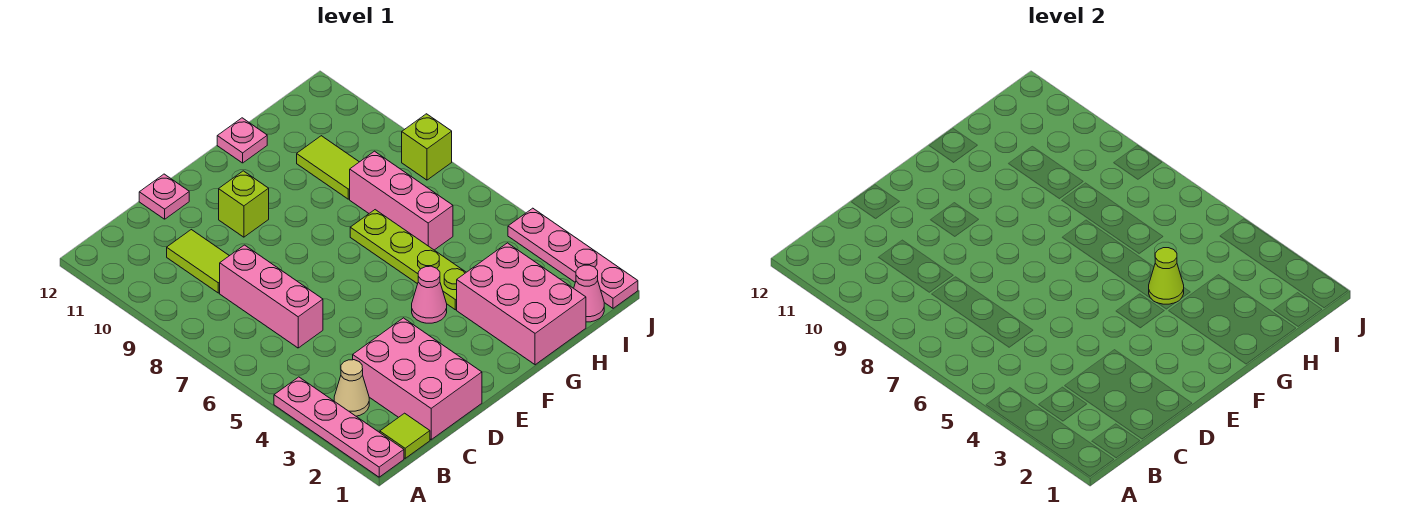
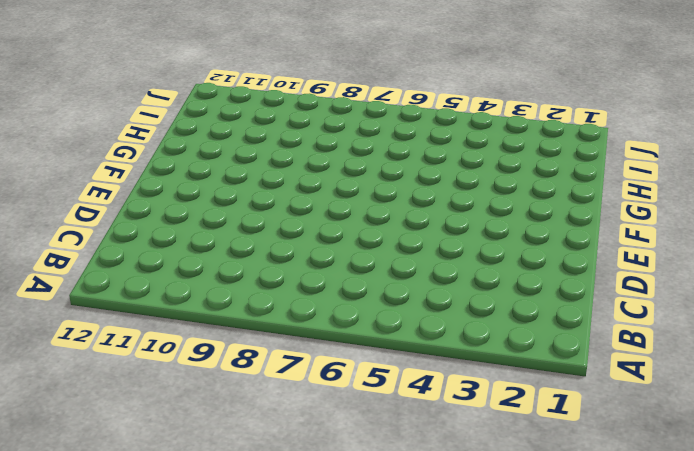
none -> pink plate A1:A4 level 1
none -> lime tile B1 level 1
none -> tan cone B3 level 1

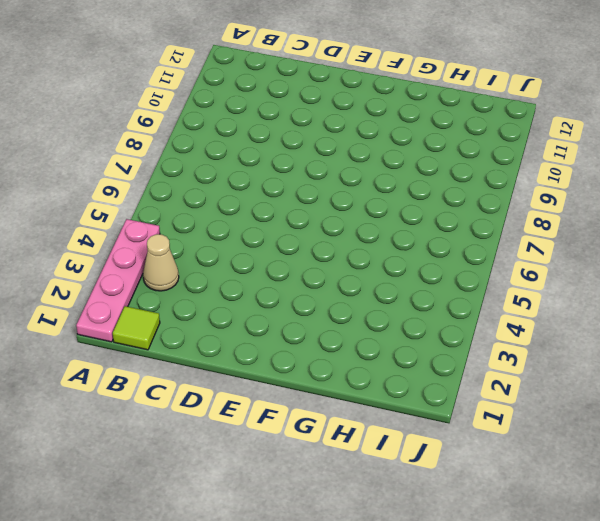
none -> pink brick C1:D3 level 1
none -> pink brick C6:C8 level 1
none -> lime tile C9:C10 level 1

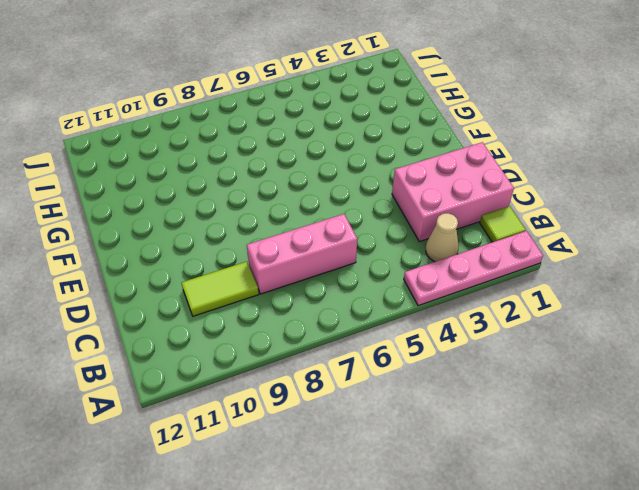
none -> pink plate D12 level 1
none -> lime brick E10 level 1
none -> pink cone F4 level 1

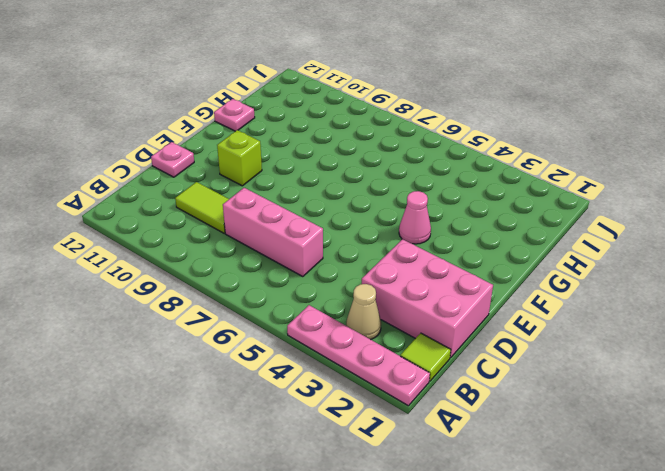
none -> pink brick G1:H3 level 1
none -> lime plate G4:G7 level 1
none -> pink brick H6:H8 level 1

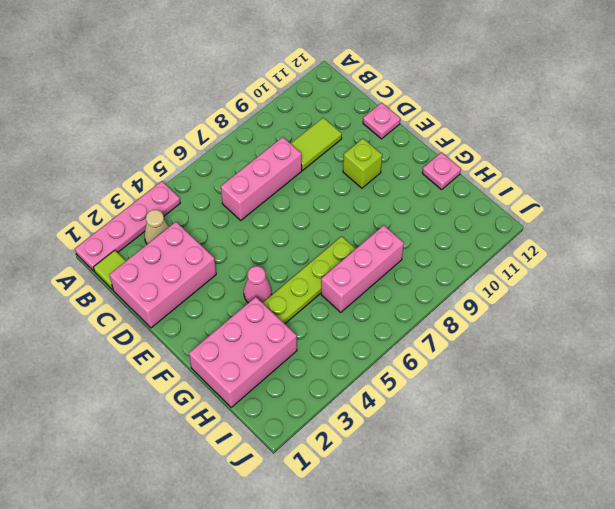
none -> lime tile H9:H10 level 1
none -> pink cone I1 level 1
none -> pink plate J1:J4 level 1

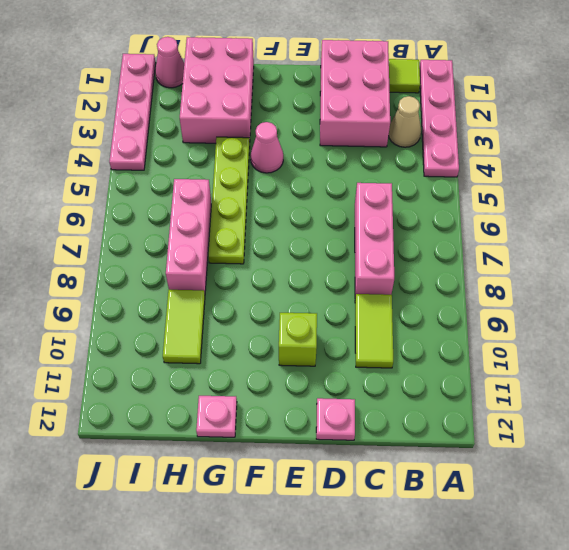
none -> lime brick J8 level 1
none -> lime cone G4 level 2

